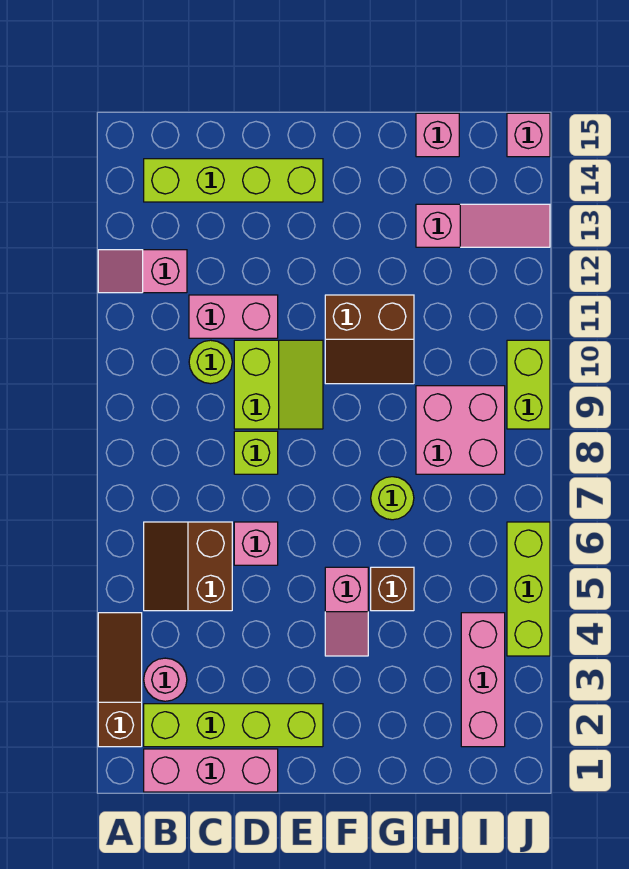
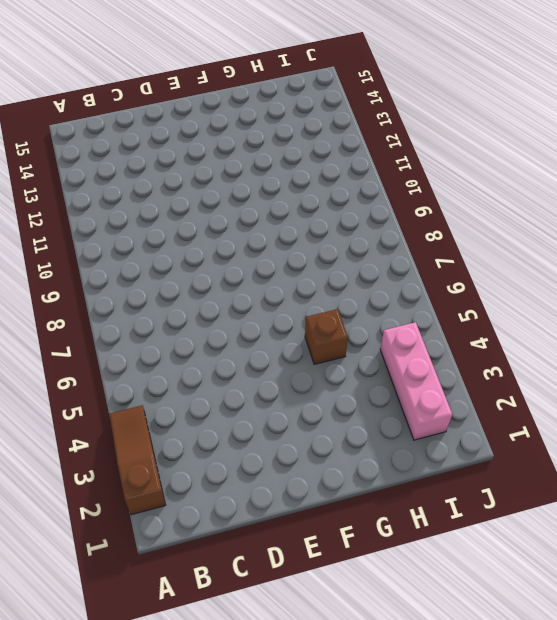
none -> pink slope A12:B12 level 1 top B
none -> pink brick B1:D1 level 1
none -> lime brick B2:E2 level 1

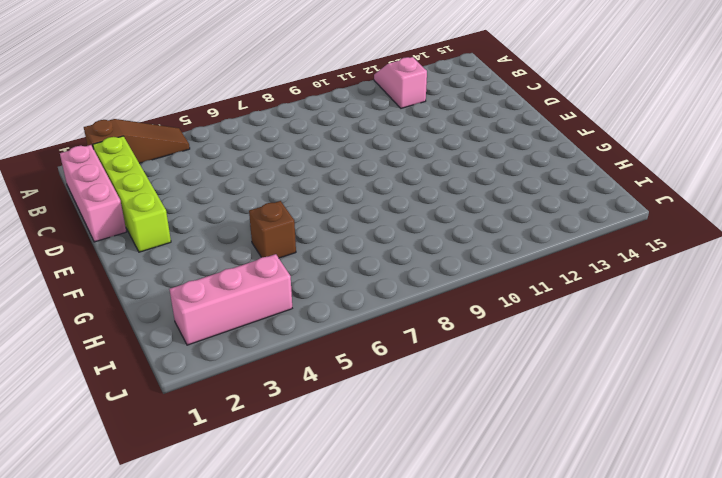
none -> pink round brick B3 level 1
none -> brown slope B5:C6 level 1 top C
none -> lime brick B14:E14 level 1

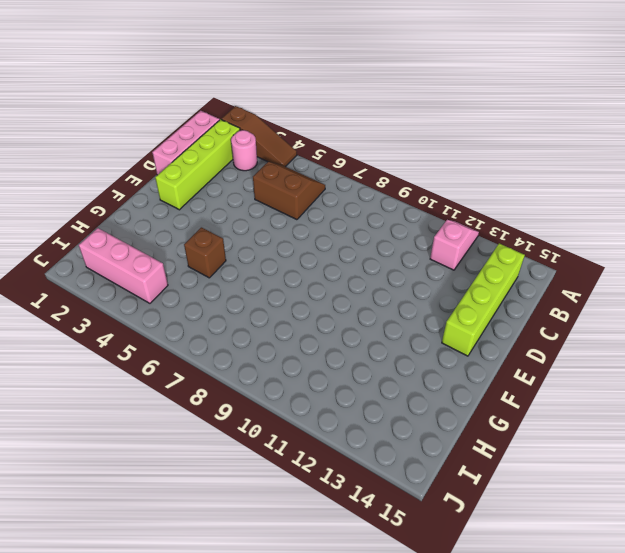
none -> lime round brick C10 level 1
none -> pink brick C11:D11 level 1
none -> pink brick D6 level 1

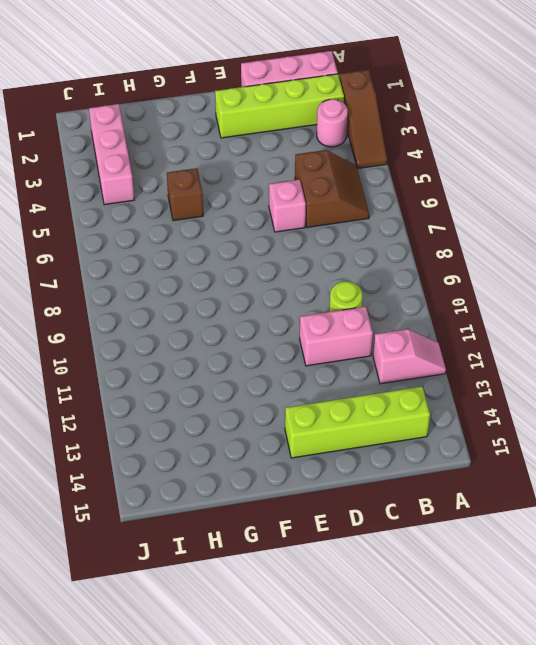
none -> lime brick D8 level 1
none -> lime slope D9:E10 level 1 top D
none -> pink slope F4:F5 level 1 top 5

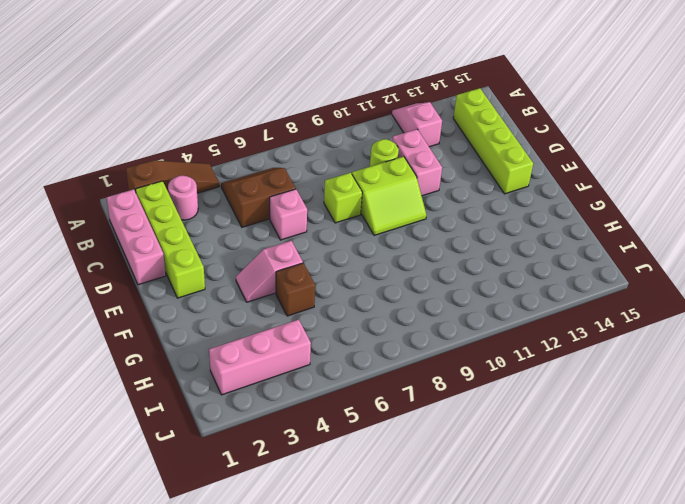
none -> brown slope F10:G11 level 1 top 11
none -> lime round brick G7 level 1
none -> pink brick H8:I9 level 1

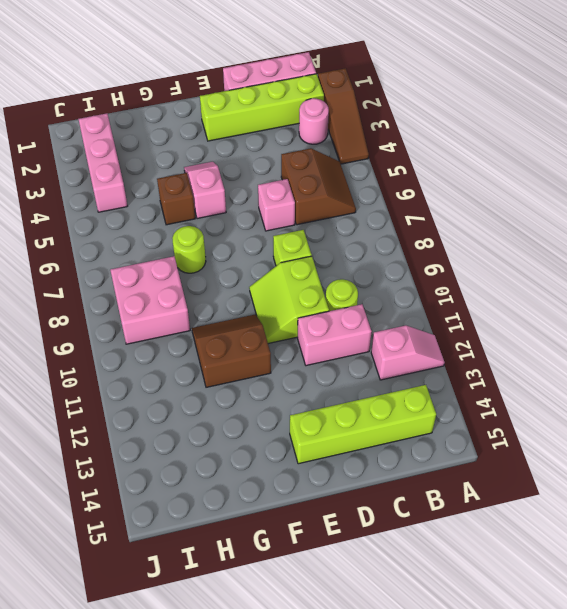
none -> pink slope H13:J13 level 1 top H
none -> pink brick H15 level 1
none -> lime brick J4:J6 level 1

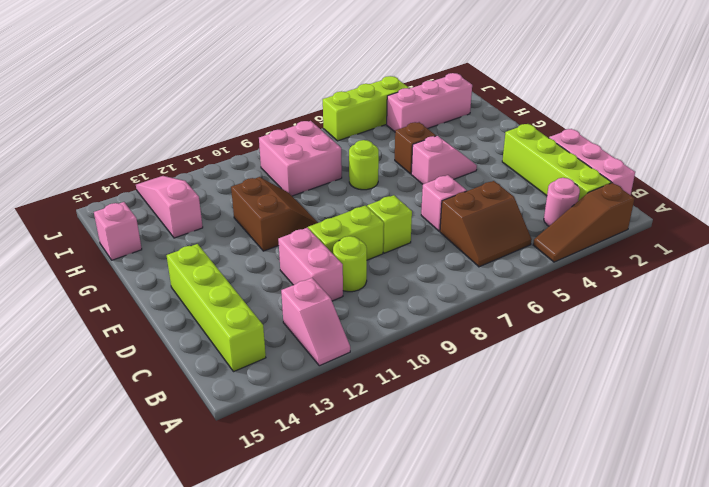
none -> lime brick J9:J10 level 1
none -> pink brick J15 level 1

